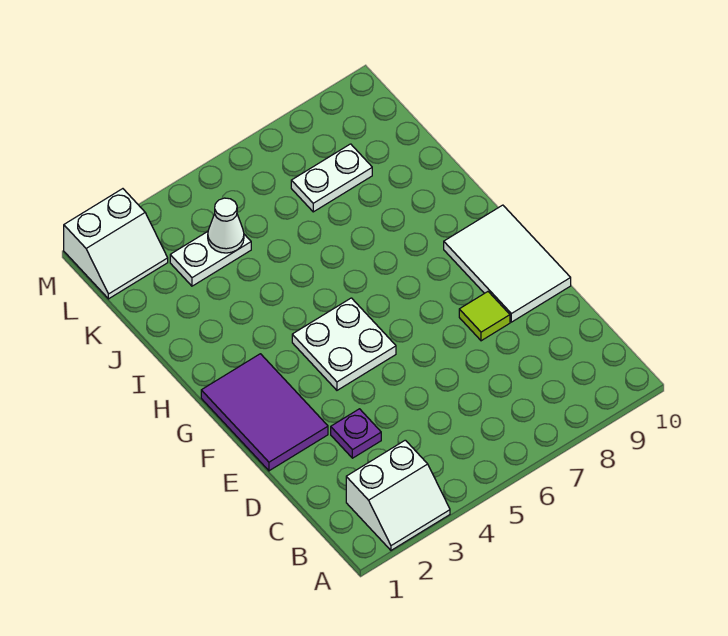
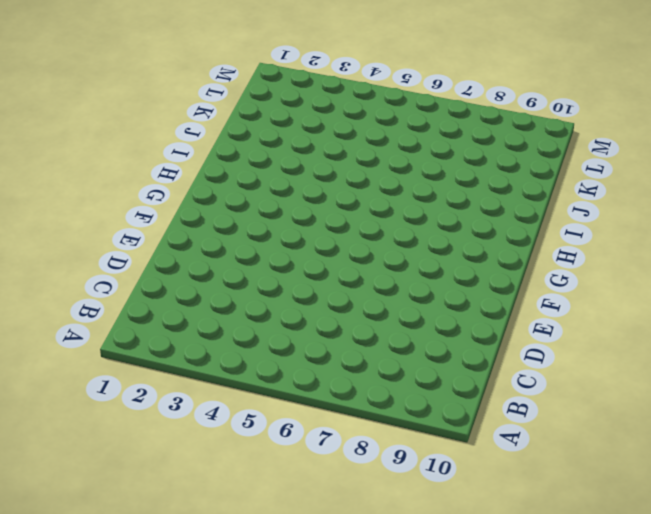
none -> white slope A2:B3 level 1 top B
none -> purple plate D3 level 1

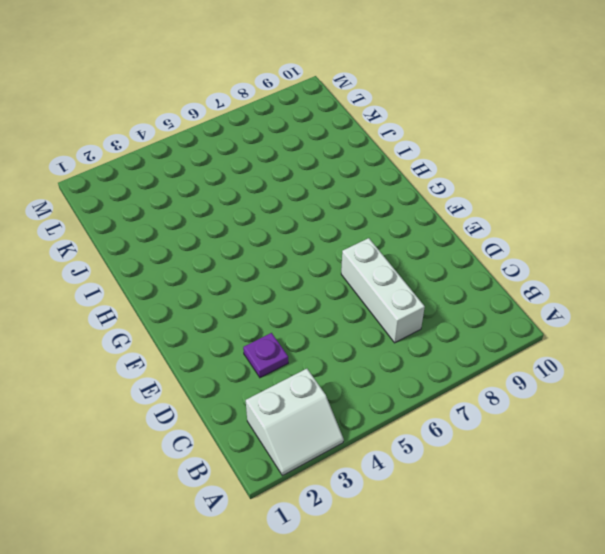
white brick C7:E7 level 1 -> none
none -> purple tile E1:G2 level 1
none -> lime tile E8 level 1

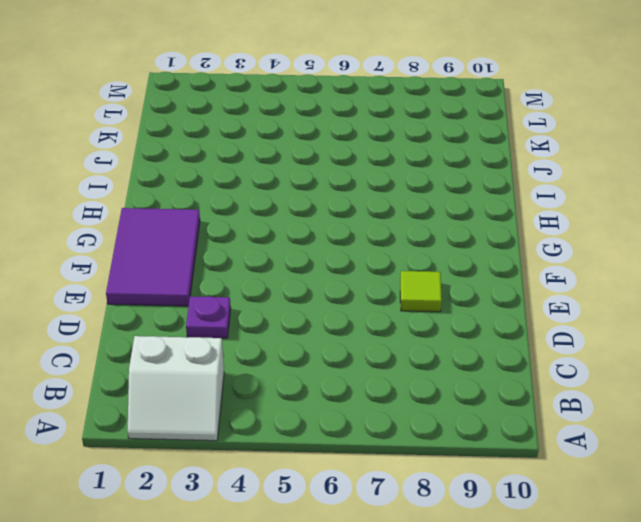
none -> white tile E9:G10 level 1
none -> white plate F4:G5 level 1

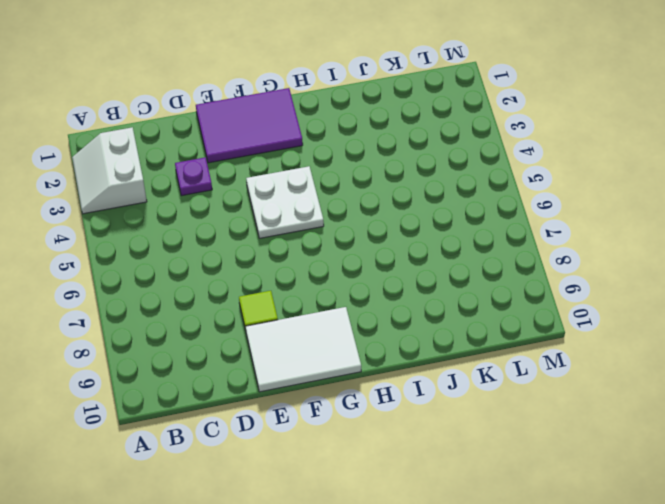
none -> white plate K3:K4 level 1
none -> white plate K7:K8 level 1

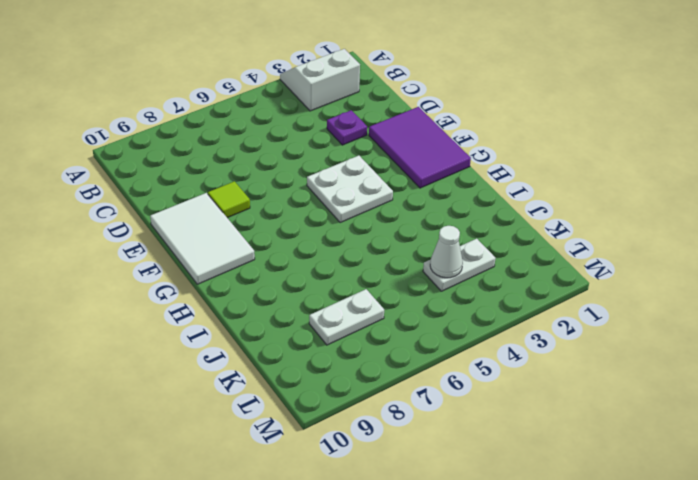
none -> white slope L1:M2 level 1 top M

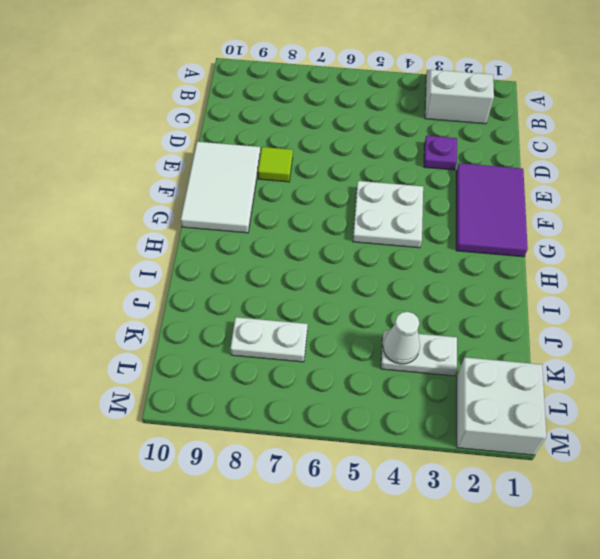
white brick L1:M2 level 1 -> white slope L1:M2 level 1 top M

